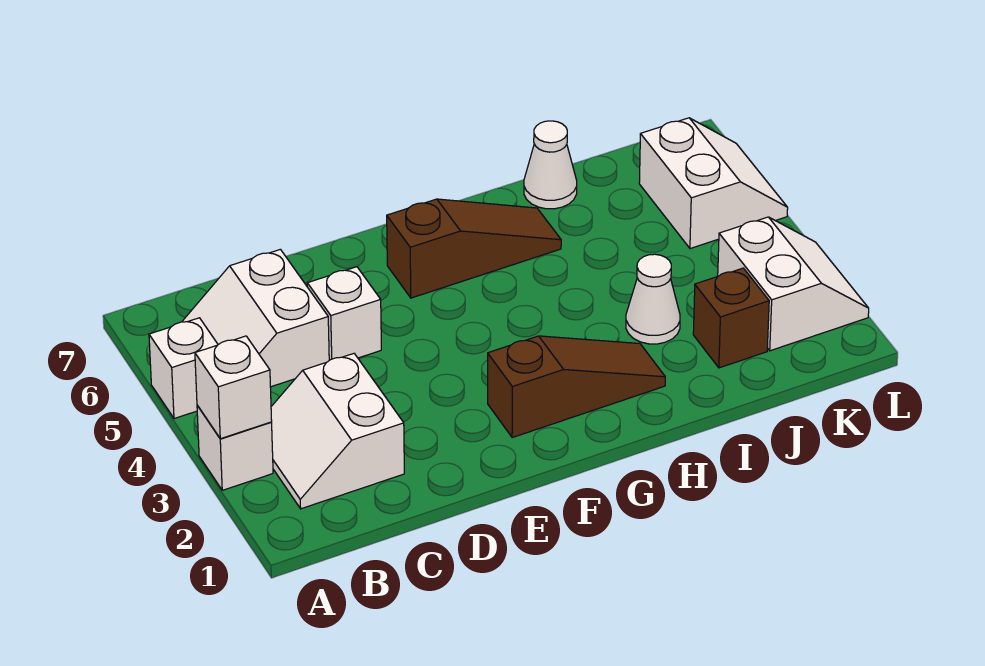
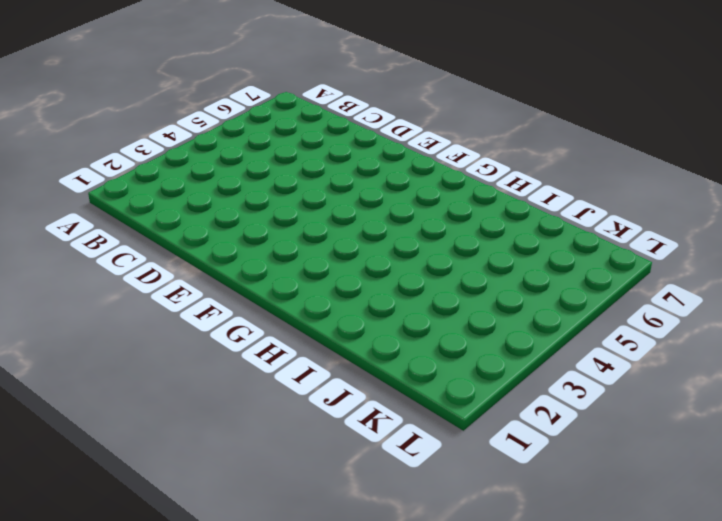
none -> white brick A3 level 1
none -> white brick A5 level 1
none -> white slope B2:C3 level 1 top C

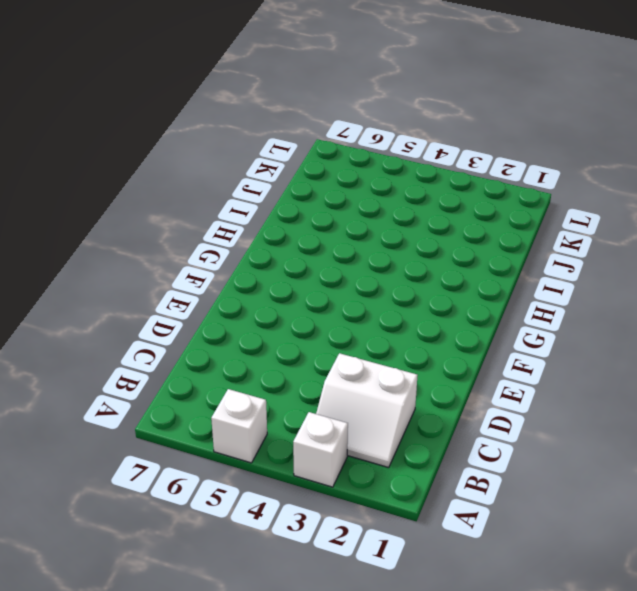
none -> white slope B5:C6 level 1 top C
none -> white brick D5 level 1
none -> brown slope F2:H2 level 1 top F

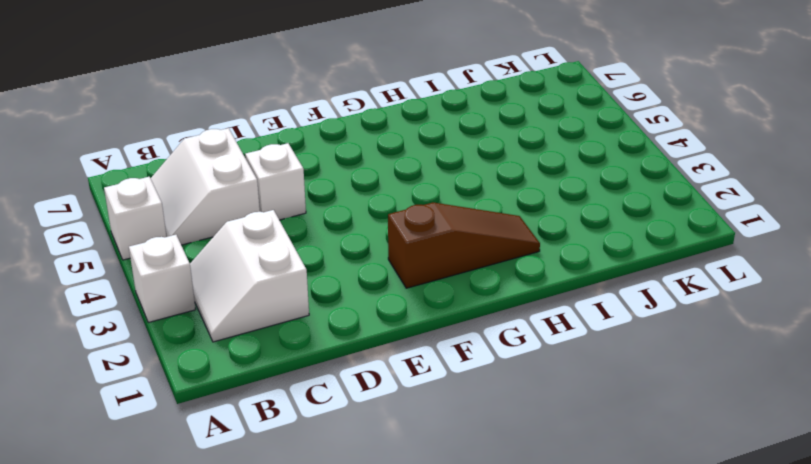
none -> brown slope F6:H6 level 1 top F
none -> white cone I3 level 1
none -> white cone I7 level 1

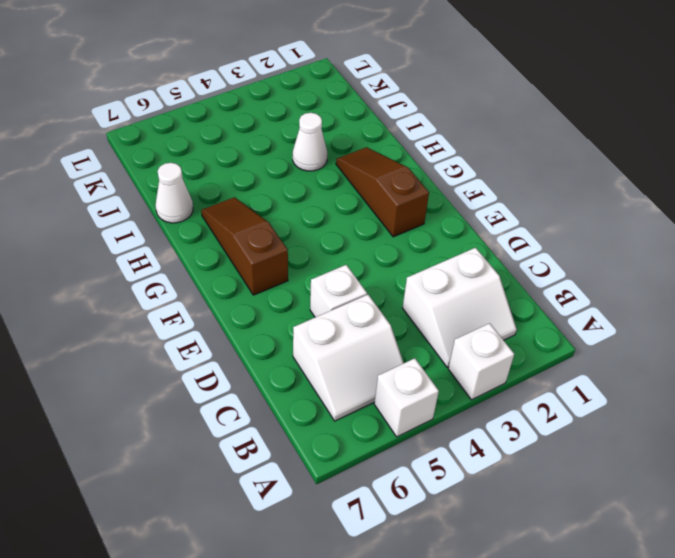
none -> brown brick J2 level 1
none -> white slope K2:L3 level 1 top K
none -> white slope K5:L6 level 1 top K

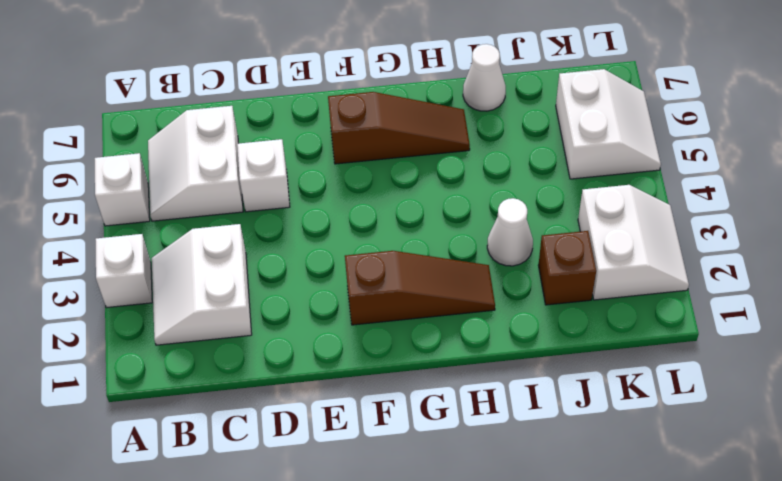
none -> white brick A3 level 2

